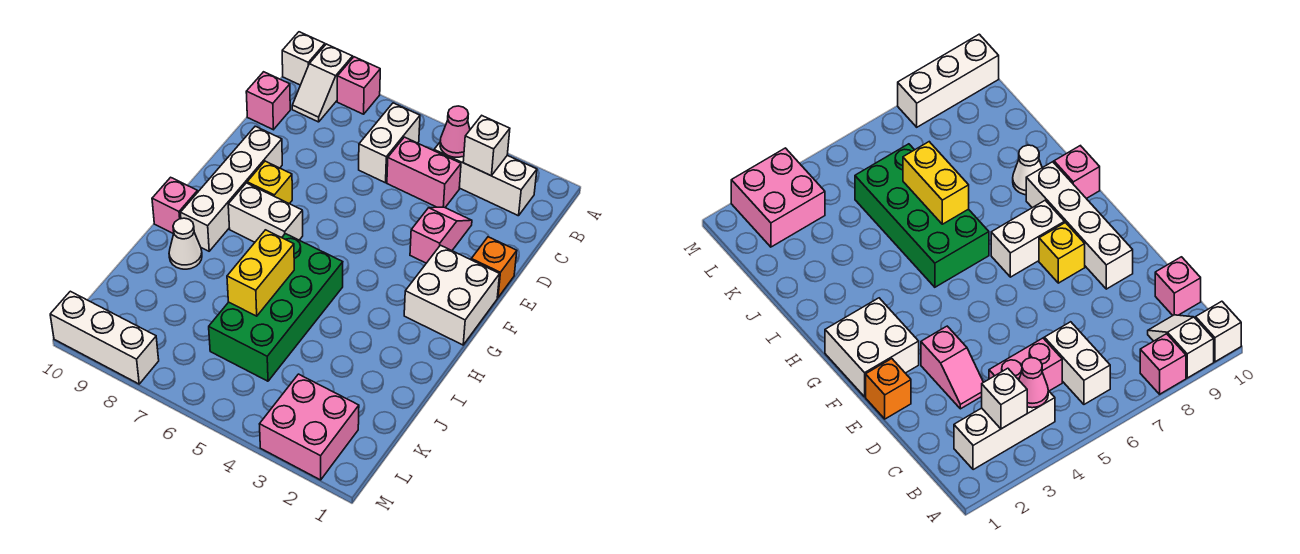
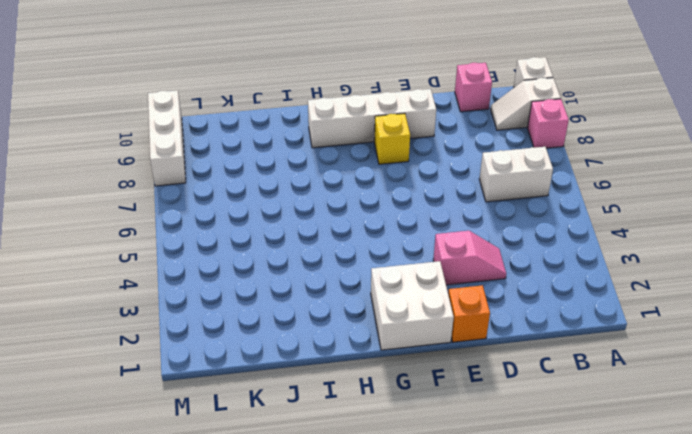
none -> white brick B2:B4 level 1
none -> pink brick C4:C5 level 1
none -> white brick G7:G8 level 1

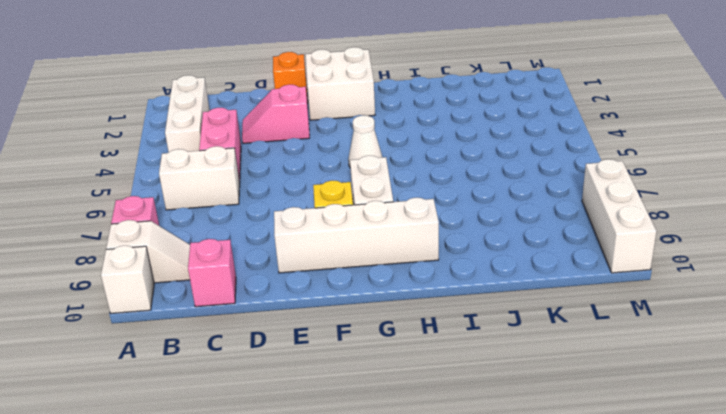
white cone G5 level 1 -> white cone I9 level 1
none -> green brick H5:K6 level 1
none -> pink brick H10 level 1
none -> pink brick L2:M3 level 1

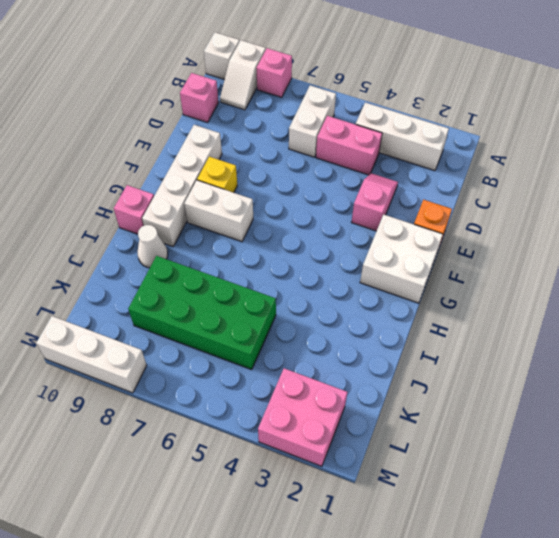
green brick J5:K8 level 1 -> green brick H5:K6 level 1
none -> white brick B3 level 2
none -> pink cone B4 level 2
none -> yellow brick I6:J6 level 2

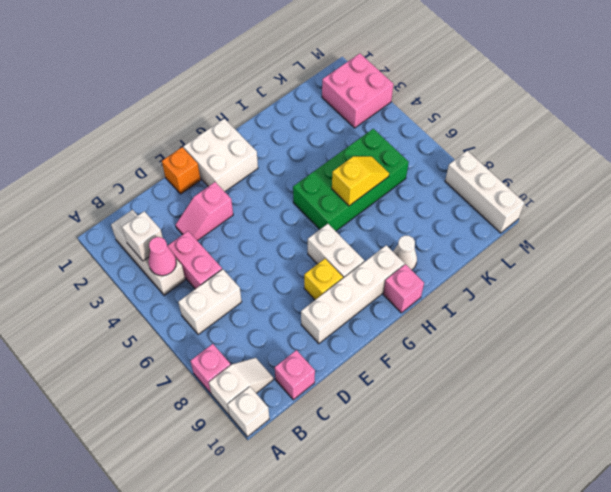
yellow slope I6:J6 level 2 top I -> yellow brick I6:J6 level 2

